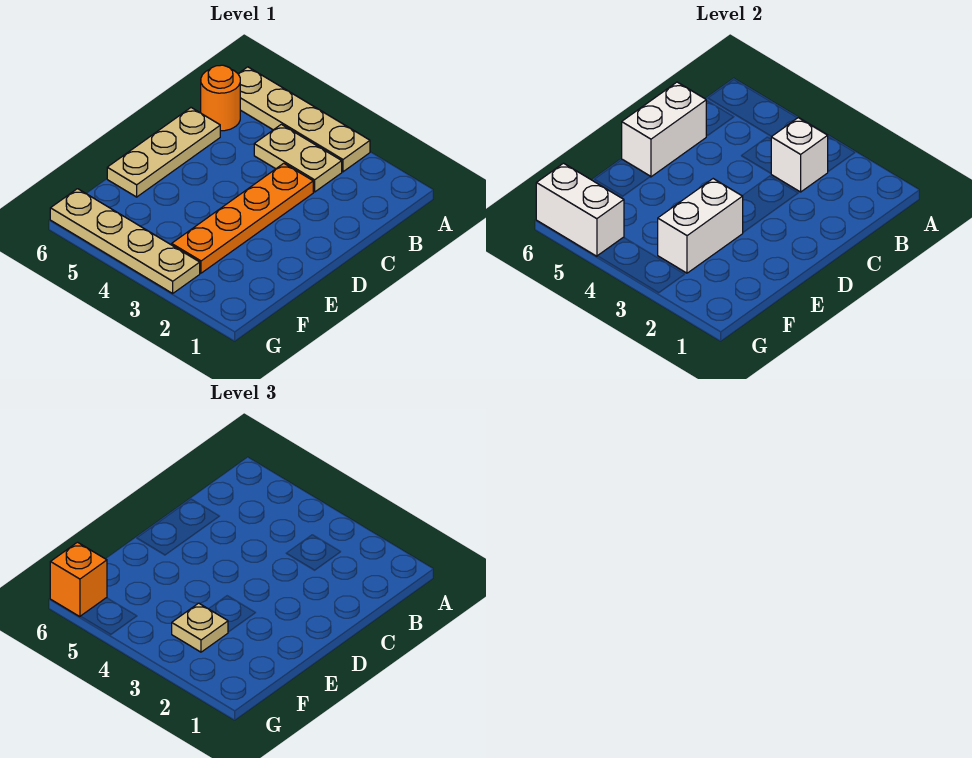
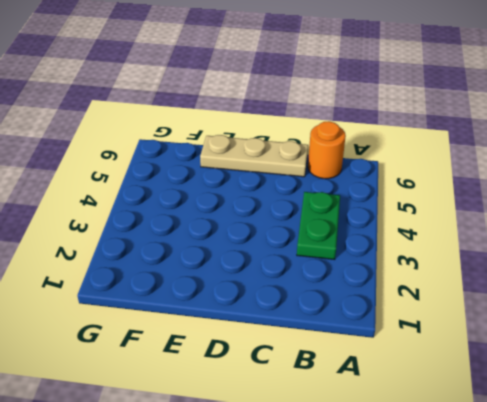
green plate B3:B4 level 1 -> tan plate B3:B4 level 1
none -> tan plate A3:A6 level 1
none -> orange plate C3:F3 level 1
none -> tan plate G3:G6 level 1

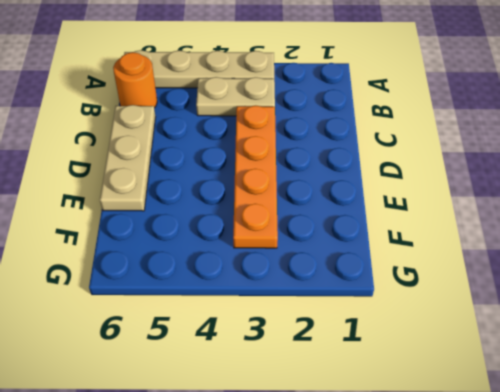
none -> tan plate G3:G6 level 1
none -> white brick B3 level 2
none -> white brick C6:D6 level 2

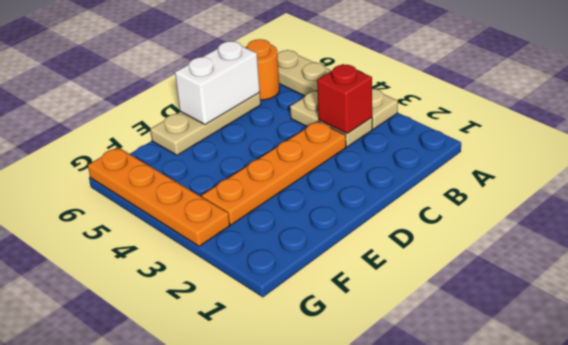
red brick B3 level 2 -> white brick B3 level 2
orange plate G3:G6 level 1 -> tan plate G3:G6 level 1
none -> white brick E3:F3 level 2
none -> white brick G5:G6 level 2
none -> tan plate F3 level 3

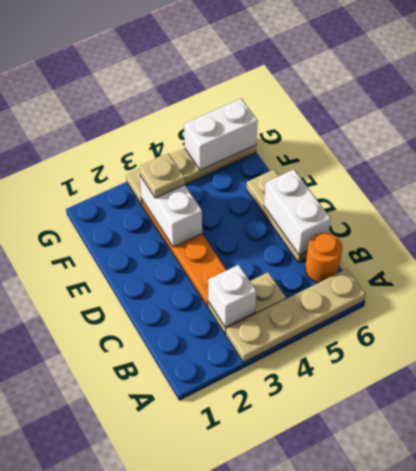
none -> orange brick G6 level 3

